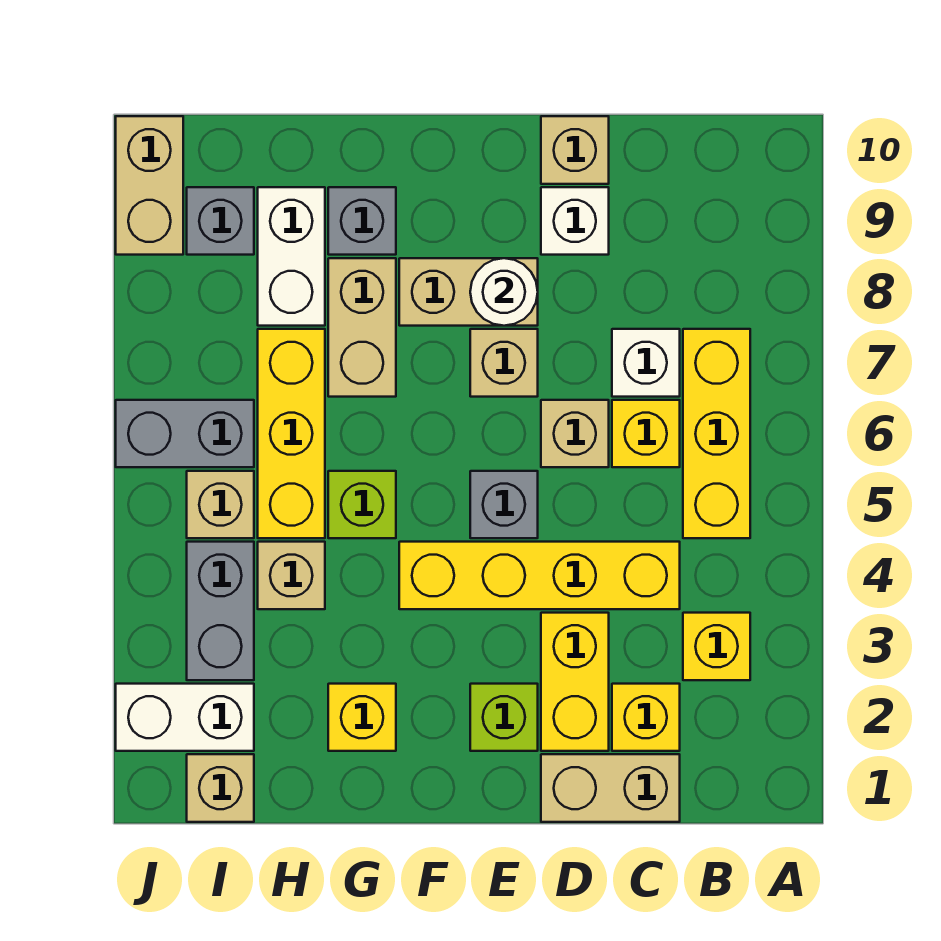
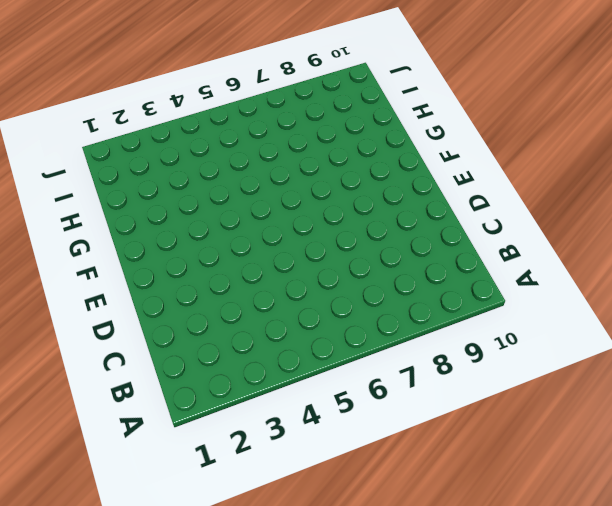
none -> yellow brick B3 level 1
none -> yellow brick B5:B7 level 1
none -> tan brick C1:D1 level 1
none -> yellow brick C2 level 1

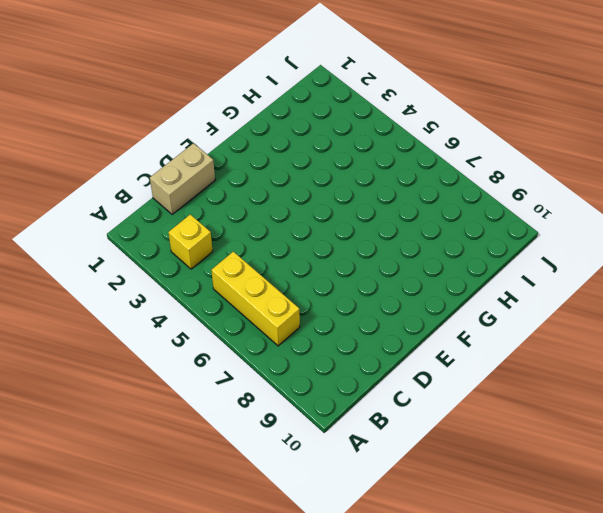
none -> yellow brick C2 level 1
none -> yellow brick C4:F4 level 1
none -> yellow brick C6 level 1
none -> white brick C7 level 1

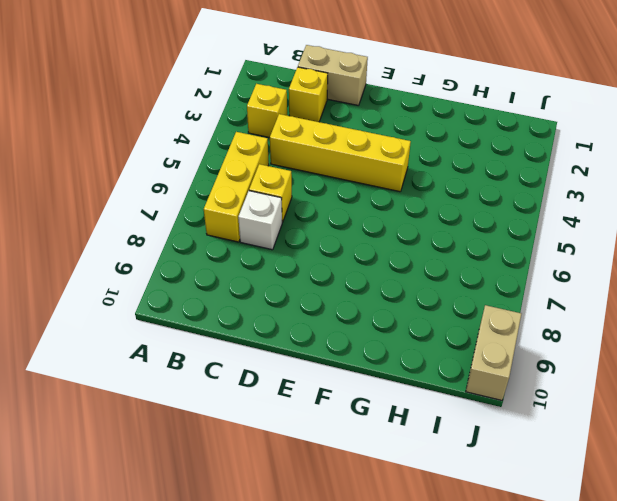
none -> yellow brick D2:D3 level 1
none -> tan brick D6 level 1
none -> white brick D9 level 1
none -> tan brick D10 level 1

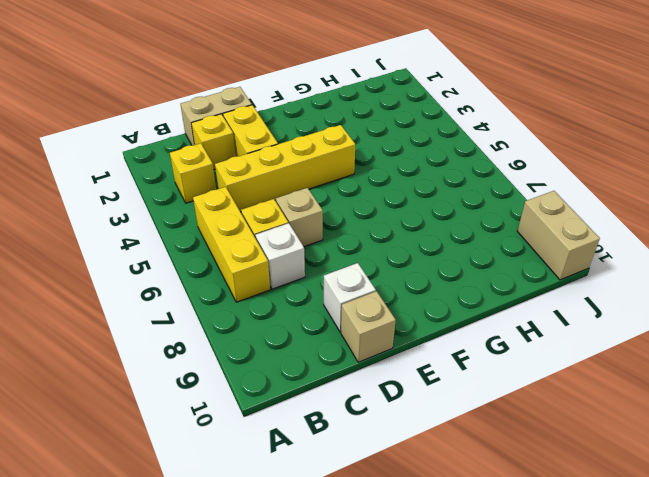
none -> lime brick E2 level 1
none -> grey brick E5 level 1
none -> tan brick E7 level 1
none -> tan brick E8:F8 level 1

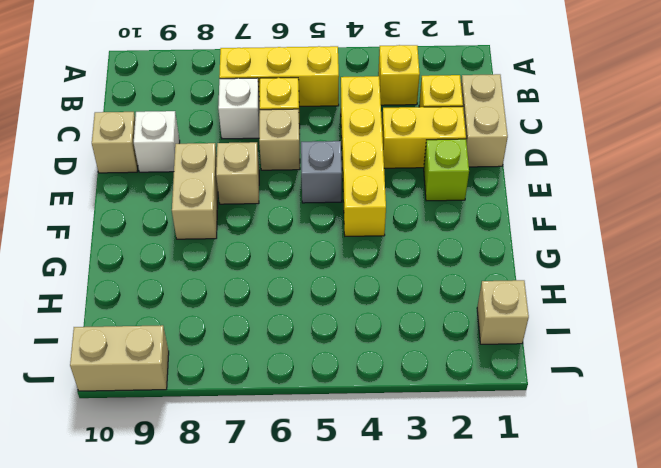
none -> yellow brick G2 level 1
none -> lime brick G5 level 1
none -> tan brick G7:G8 level 1
none -> grey brick G9 level 1

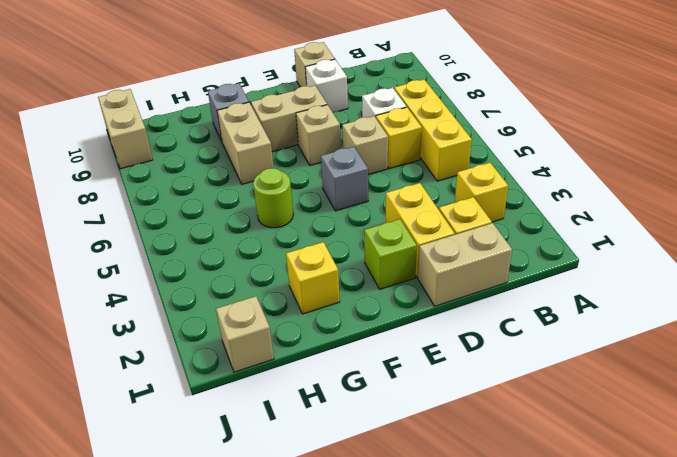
lime round brick G5 level 1 -> lime brick G5 level 1
none -> yellow brick C4:F4 level 1
none -> tan brick H4 level 1
none -> yellow brick H5:H7 level 1
none -> white brick H8:H9 level 1

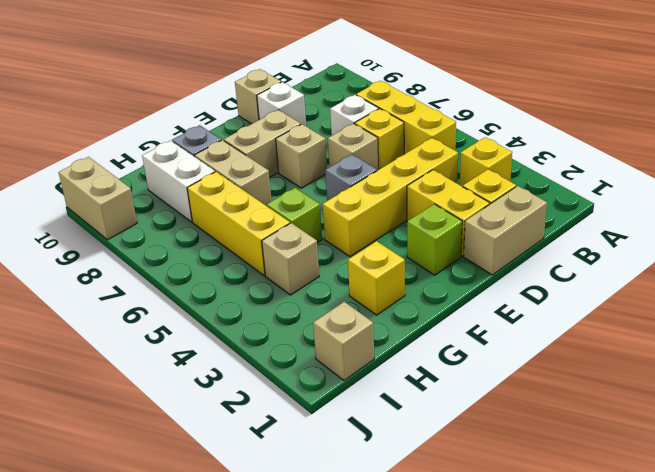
none -> white brick I2:J2 level 1
none -> grey brick I3:I4 level 1
none -> tan brick I5 level 1
none -> grey brick I6:J6 level 1

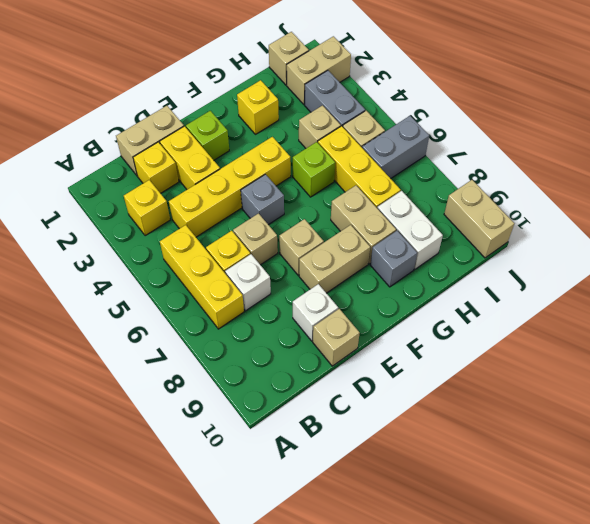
tan brick I2:J2 level 1 -> white brick I2:J2 level 1
none -> grey brick I9 level 1
none -> white round brick E8 level 2

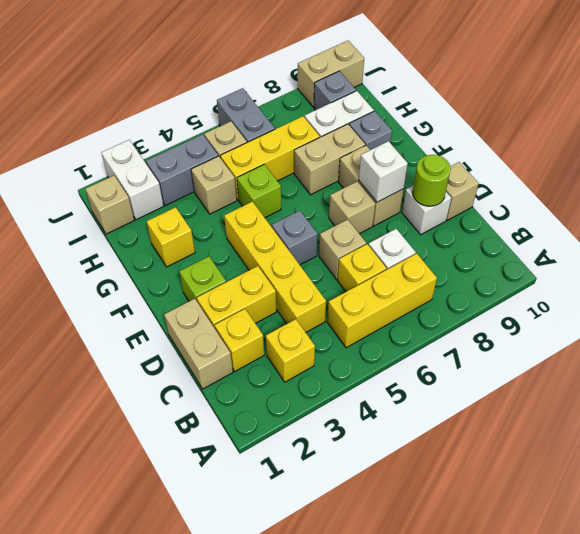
lime round brick D9 level 2 -> none
white brick E8 level 2 -> white round brick E8 level 2

